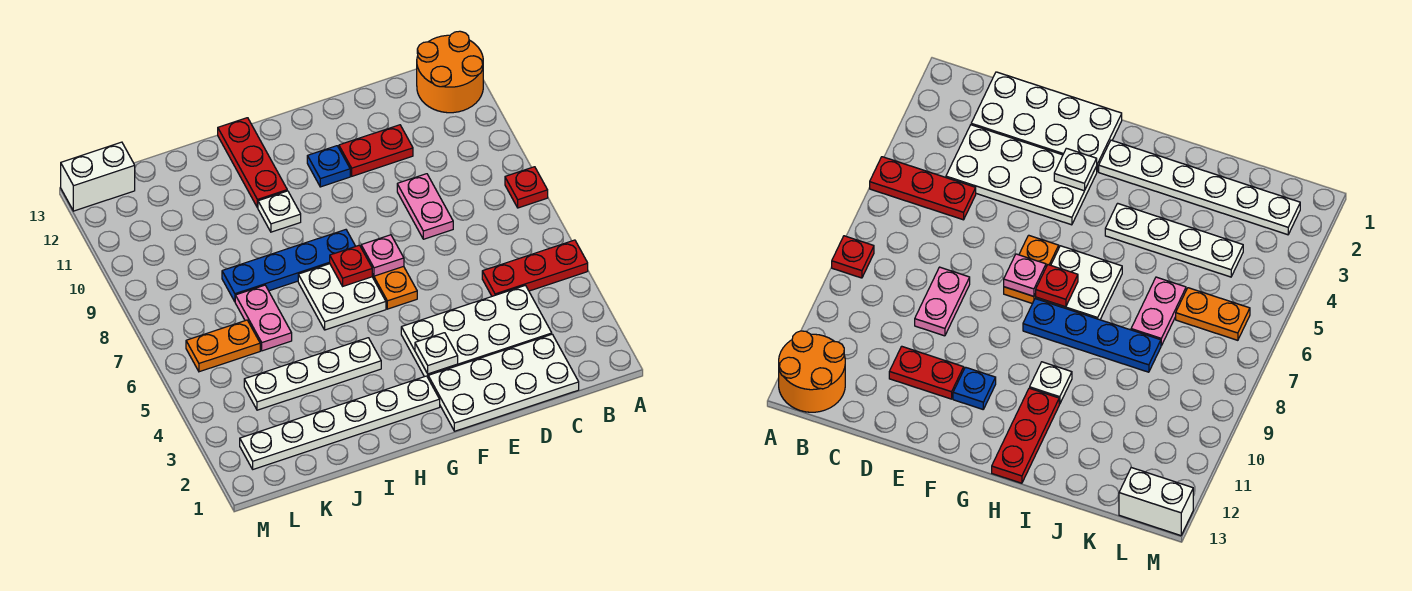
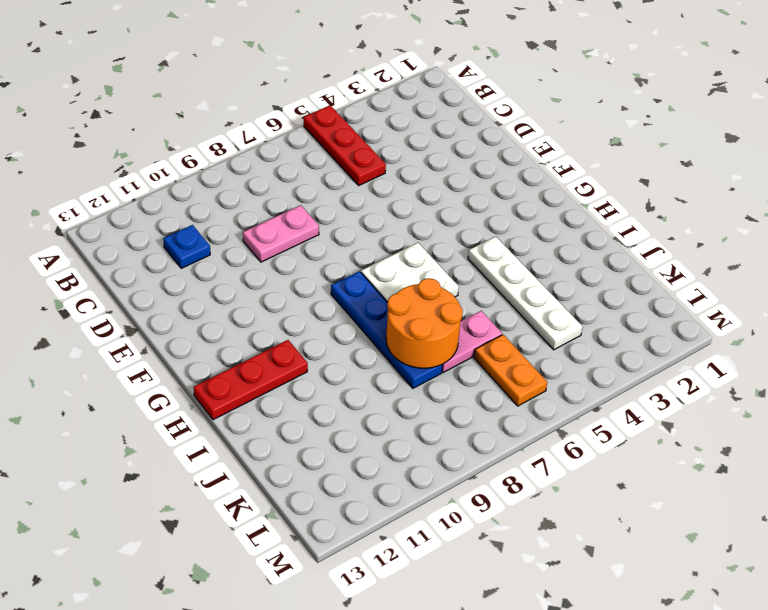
blue plate C11 level 1 -> blue plate F11 level 1
orange round brick I7:J8 level 2 -> orange round brick A12:B13 level 1
none -> red plate A8 level 1
none -> white plate C1:F2 level 1
none -> white plate C3:F4 level 1

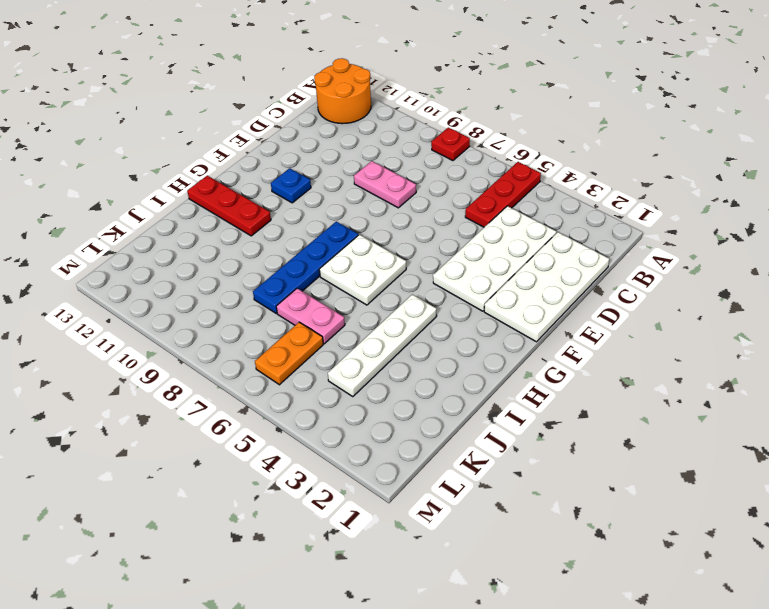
none -> red plate D11:E11 level 1
none -> orange plate F6:F7 level 1
none -> white plate G2:L2 level 1

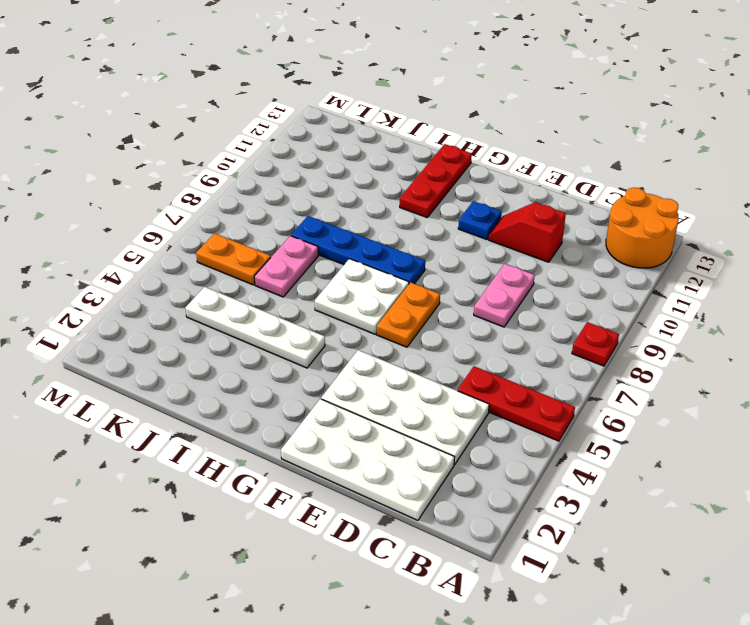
red slope D11:E11 level 1 top D -> red plate D11:E11 level 1
none -> white plate G2:L2 level 1
none -> white plate H10 level 1
none -> white brick L13:M13 level 1

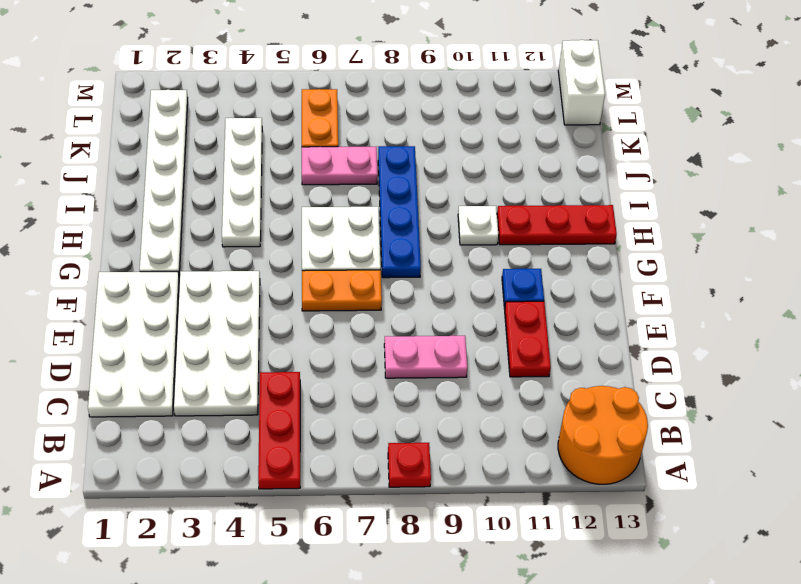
none -> white plate F3 level 2
none -> pink plate F7 level 2
none -> red plate G7 level 2

